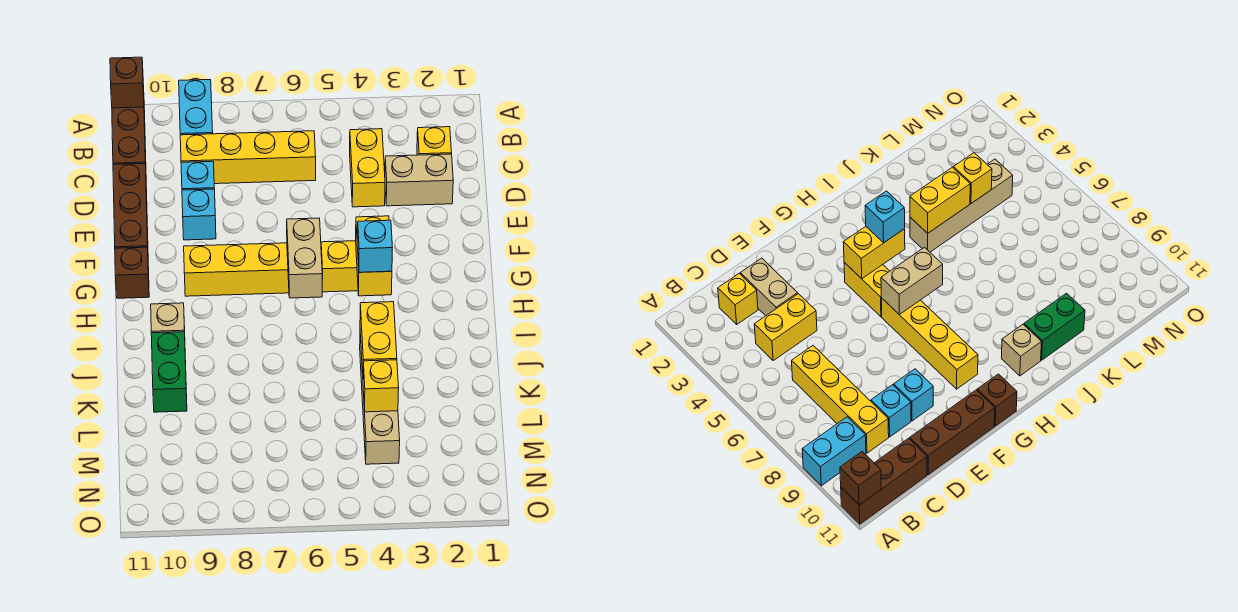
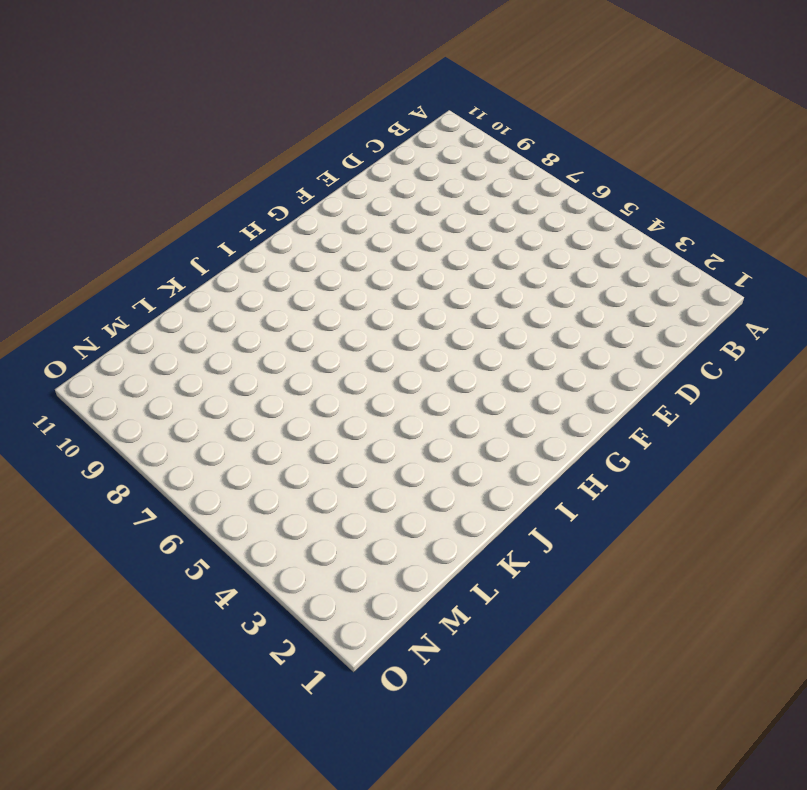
none -> cyan brick A9:B9 level 1
none -> brown brick A11:C11 level 1
none -> yellow brick C2 level 1

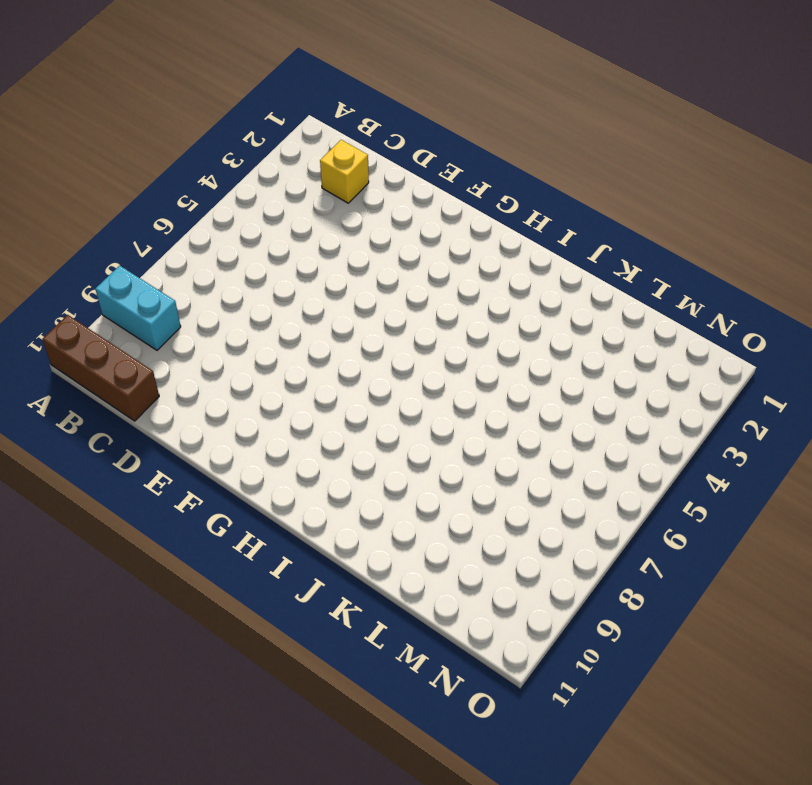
none -> yellow brick C4:D4 level 1
none -> yellow brick C6:C9 level 1
none -> tan brick D2:D3 level 1

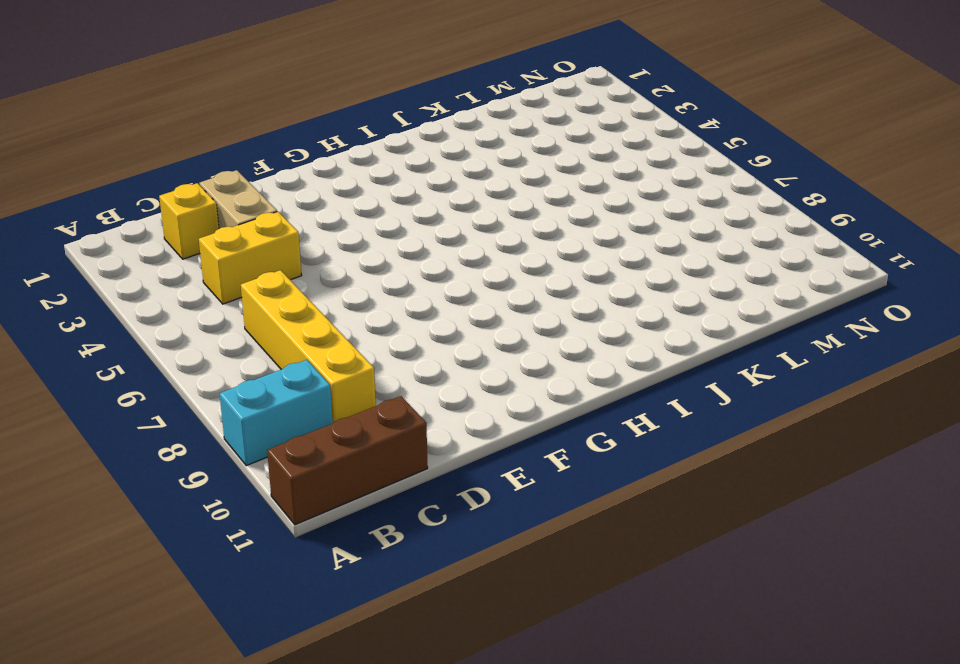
none -> cyan brick D9 level 1
none -> brown brick D11:F11 level 1
none -> cyan brick E9 level 1

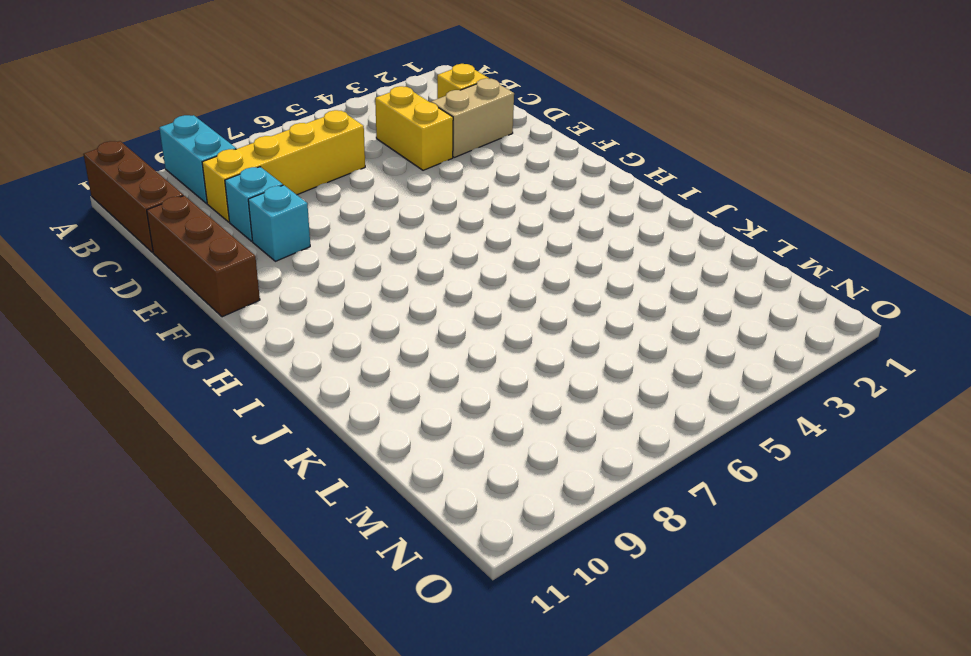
none -> yellow brick G4:G5 level 1
none -> yellow brick G6:G9 level 1
none -> brown brick G11 level 1

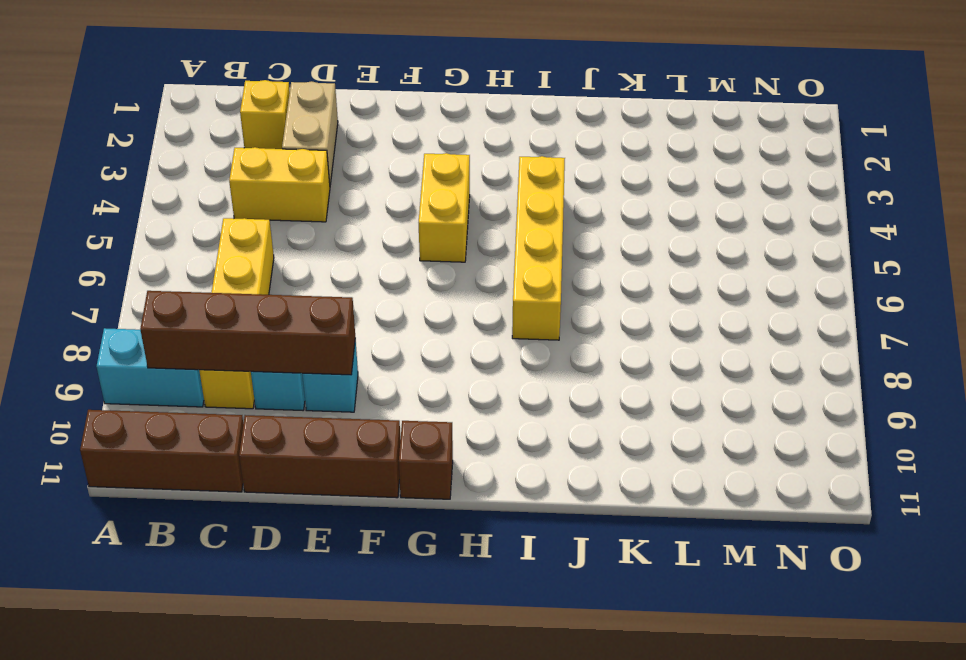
brown brick B9:E9 level 2 -> none
yellow brick I4:I7 level 1 -> yellow brick G6:G9 level 1
none -> tan brick I10 level 1
none -> tan brick J4:M4 level 1
none -> green brick J10:K10 level 1

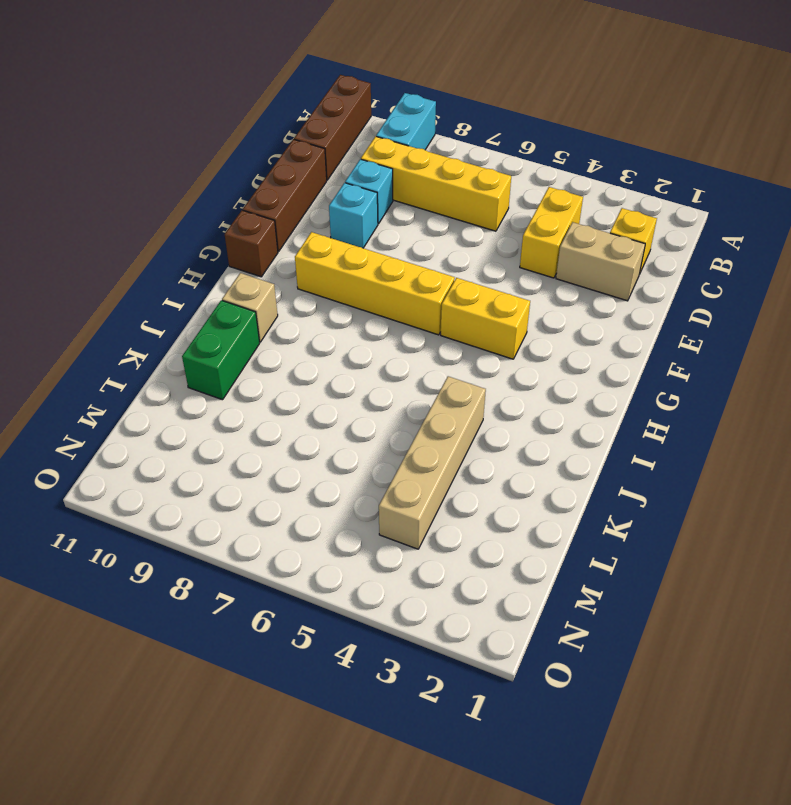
none -> brown brick A11 level 2
none -> yellow brick G4:H4 level 2
none -> tan brick G6:H6 level 2

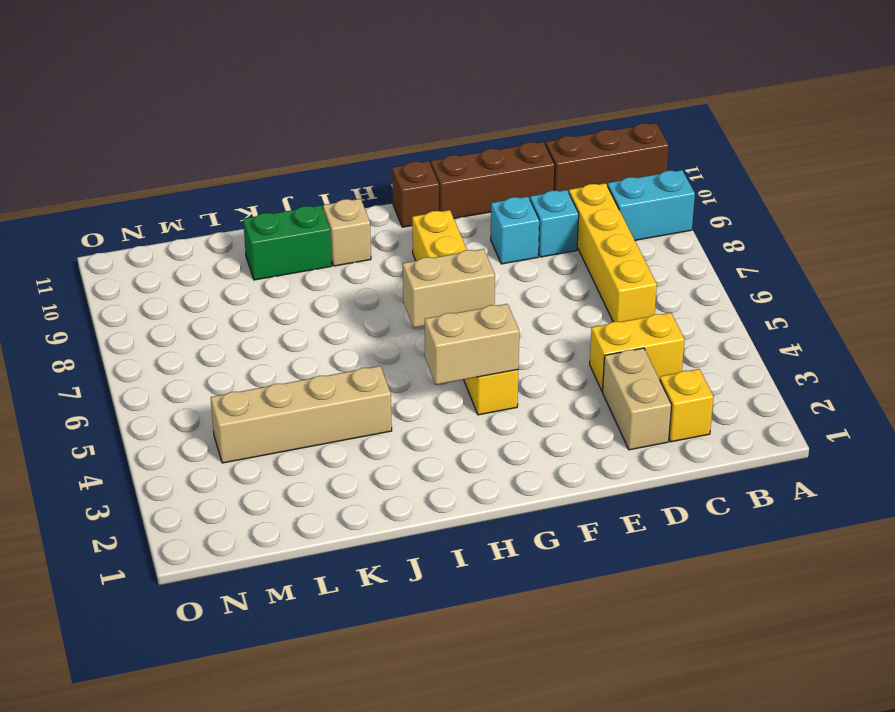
tan brick G4:H4 level 2 -> yellow brick G4:H4 level 2
none -> brown brick A11 level 2
none -> yellow brick J4:K4 level 2
none -> yellow brick L4 level 2

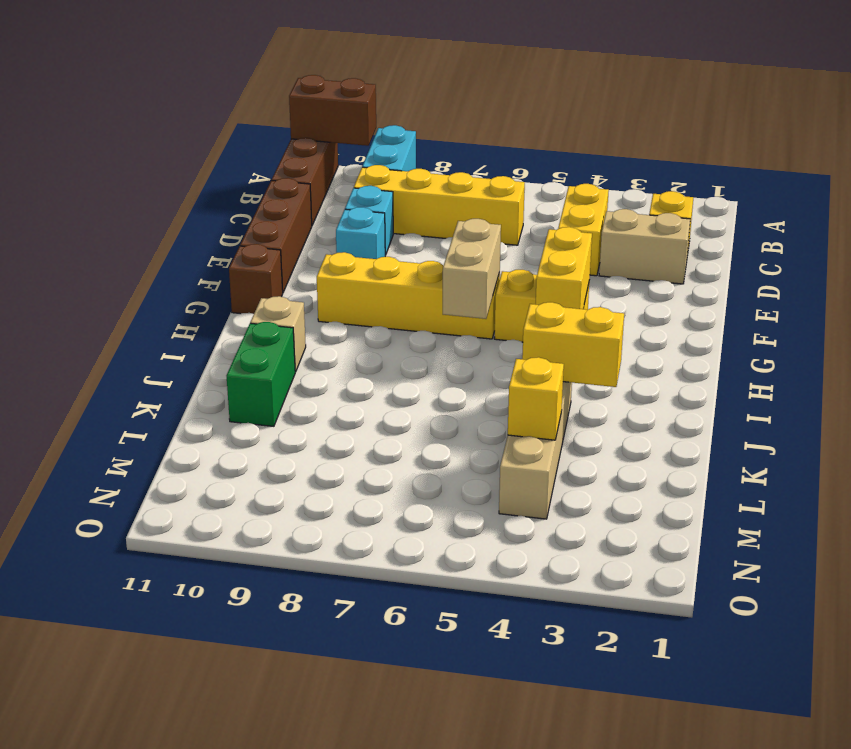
brown brick A10:A11 level 2 -> brown brick A11 level 2
yellow brick J3:J4 level 2 -> yellow brick J4:K4 level 2
none -> cyan brick H4 level 3

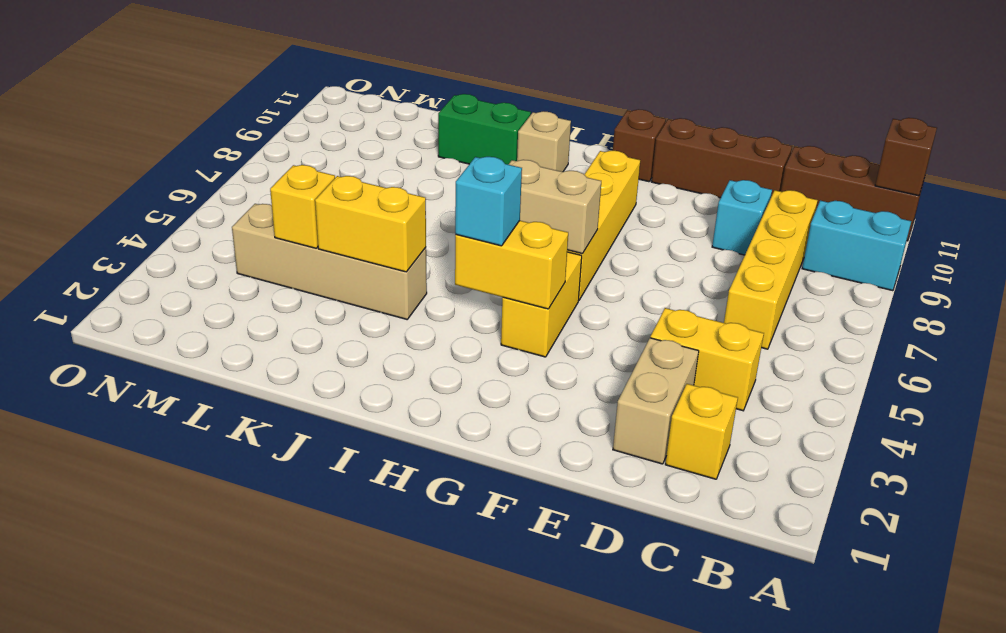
none -> cyan brick E9 level 1

